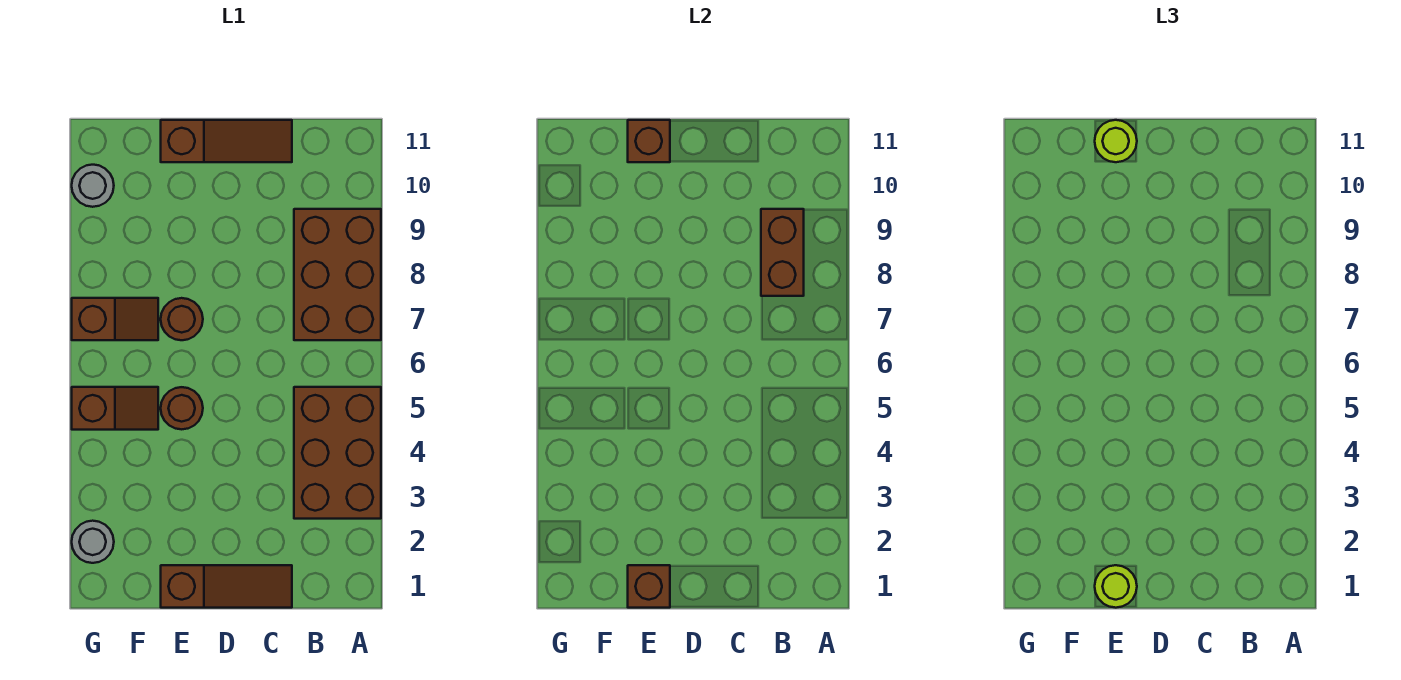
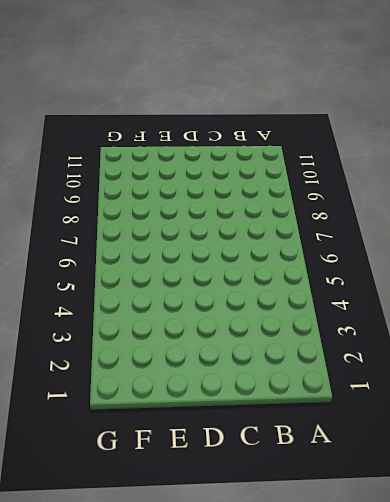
none -> brown brick A3:B5 level 1
none -> brown brick A7:B9 level 1
none -> brown slope C1:E1 level 1 top E

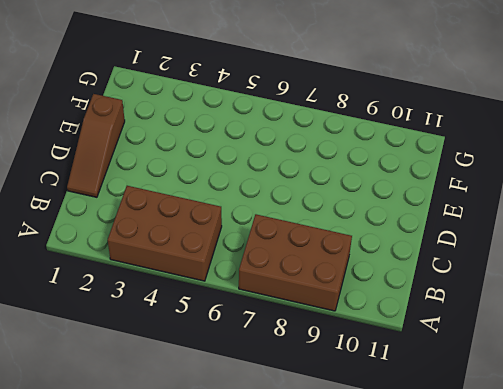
none -> brown slope C11:E11 level 1 top E
none -> brown round brick E5 level 1
none -> brown round brick E7 level 1

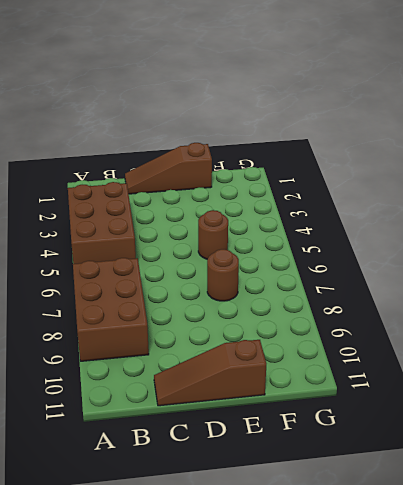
none -> brown slope F5:G5 level 1 top G
none -> brown slope F7:G7 level 1 top G
none -> grey round brick G2 level 1

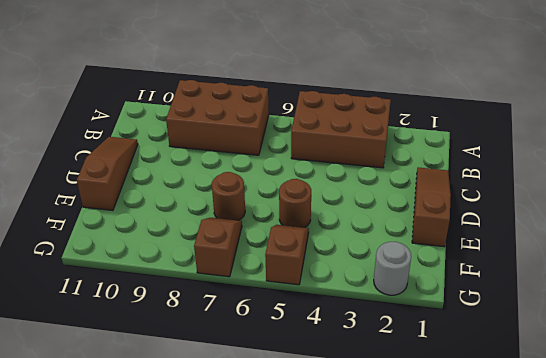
none -> grey round brick G10 level 1
none -> brown brick B8:B9 level 2
none -> brown brick E1 level 2

